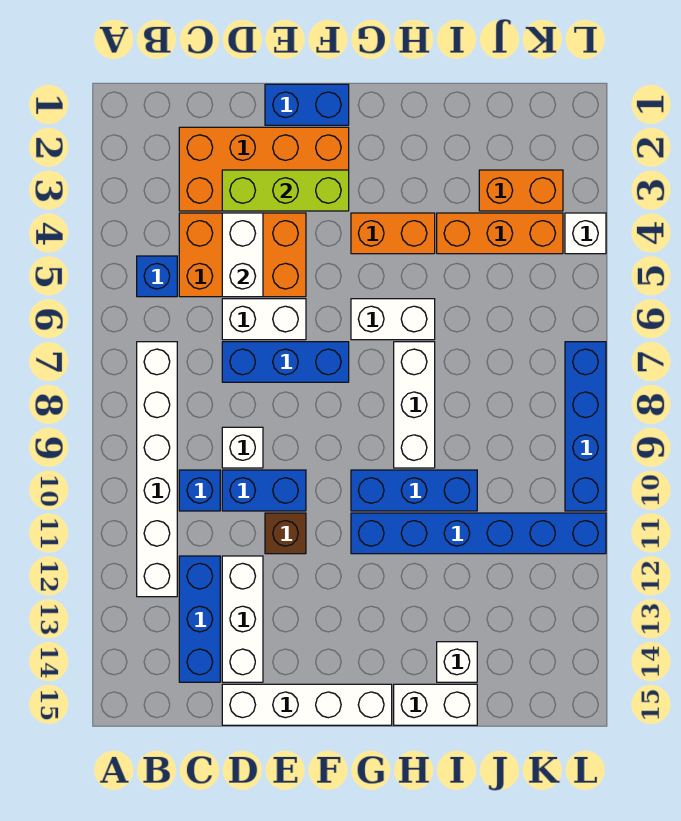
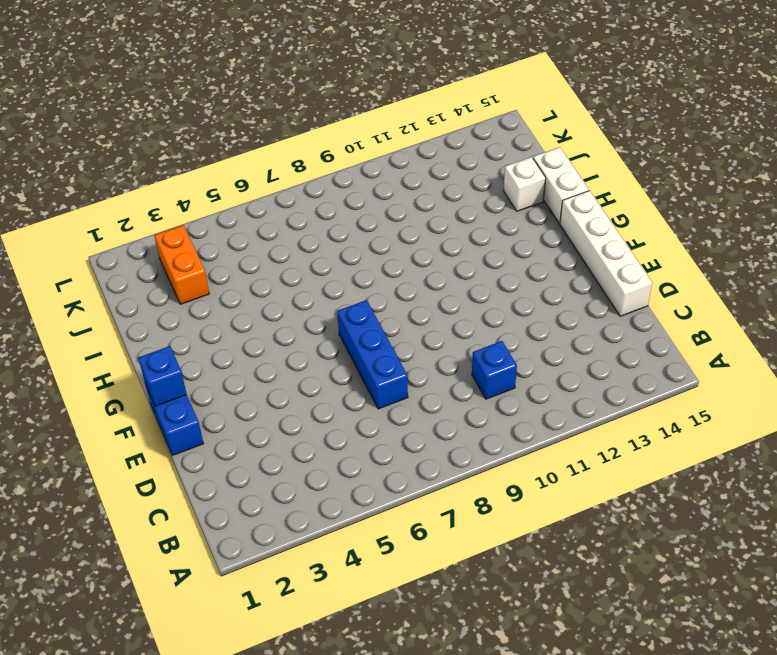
blue brick F1 level 2 -> blue brick B5 level 1
none -> white brick B7:B12 level 1
none -> orange brick C2:F3 level 1
none -> orange brick C4:E5 level 1

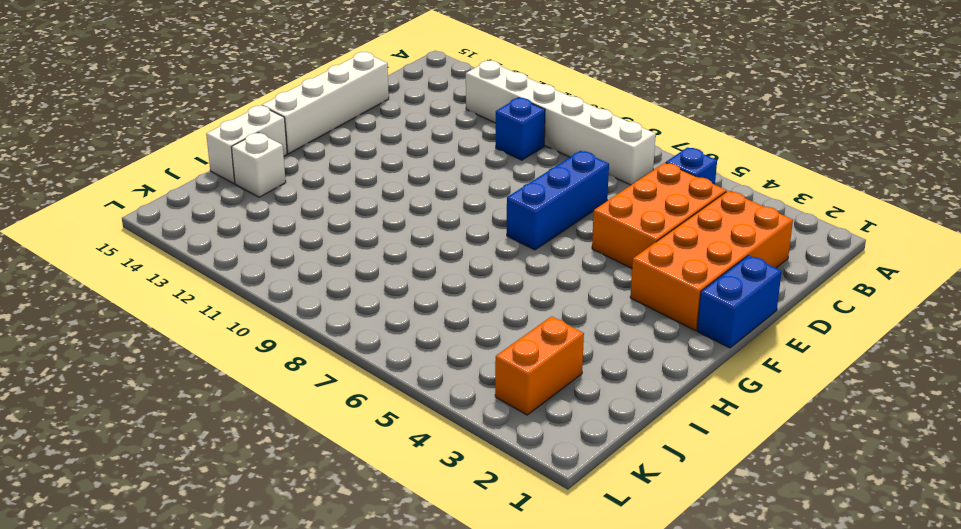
none -> blue brick C12:C14 level 1
none -> white brick D6:E6 level 1
none -> white brick D9 level 1

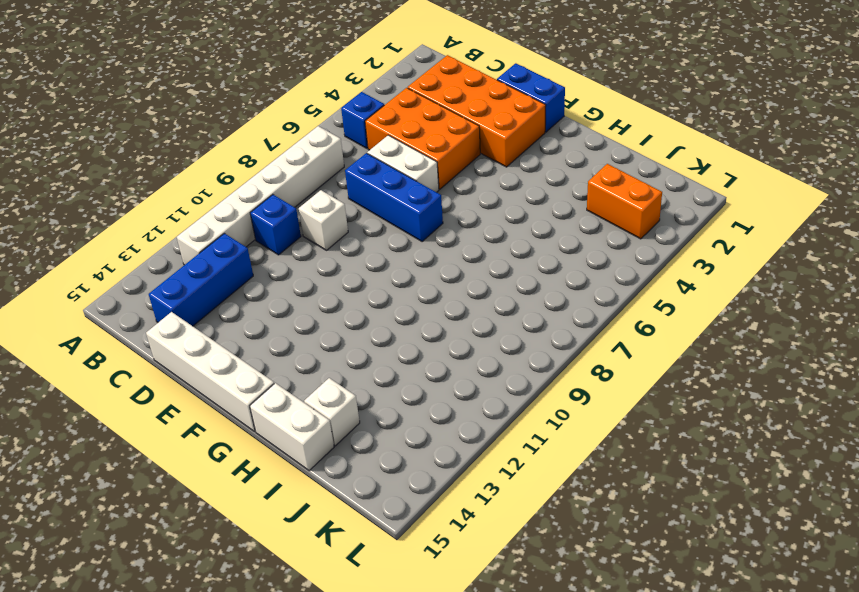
none -> blue brick D10:E10 level 1
none -> white brick D12:D14 level 1
none -> brown brick E11 level 1

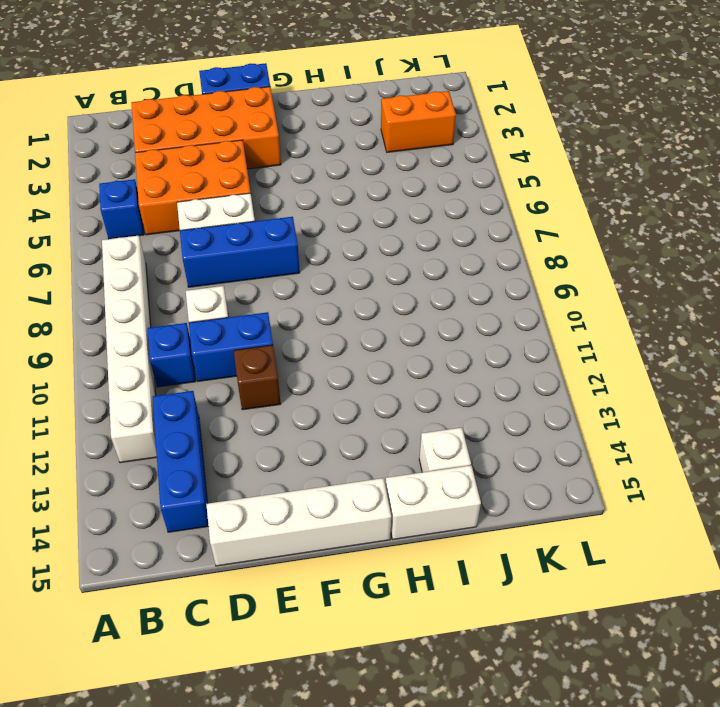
none -> white brick D12:D14 level 1
none -> orange brick G4:H4 level 1
none -> white brick G6:H6 level 1

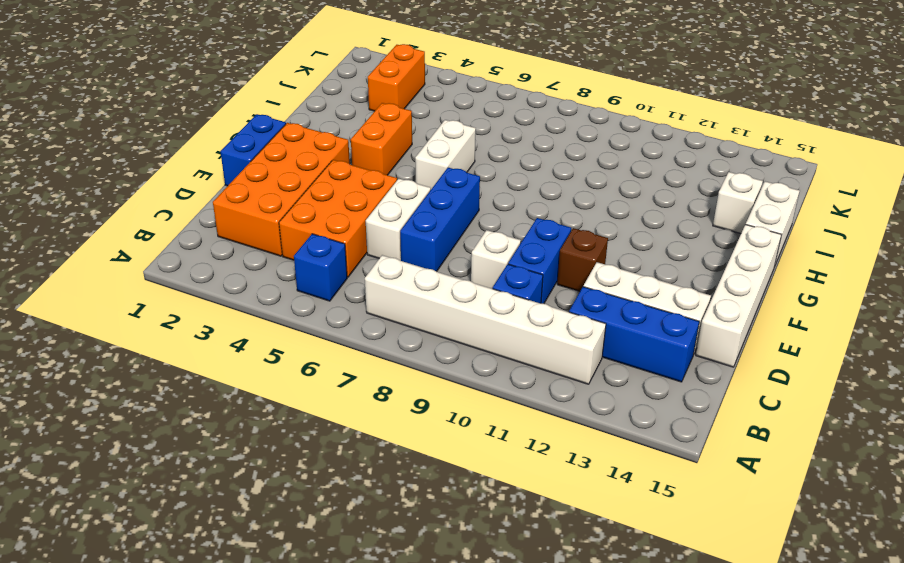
none -> blue brick G10:I10 level 1
none -> blue brick G11:L11 level 1
none -> white brick H7:H9 level 1

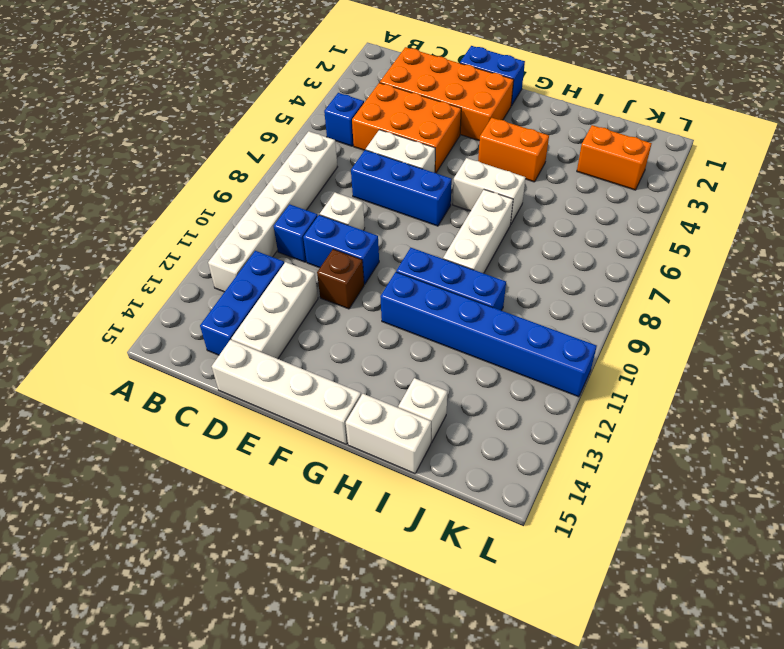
none -> orange brick I4:K4 level 1
none -> white brick L4 level 1
none -> blue brick L7:L10 level 1

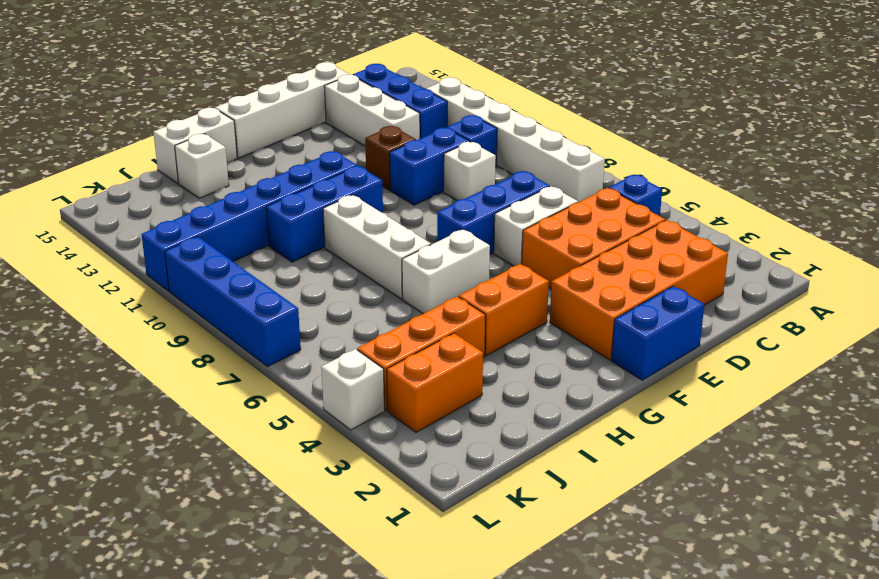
none -> lime brick D3:F3 level 2
none -> white brick D4:D5 level 2

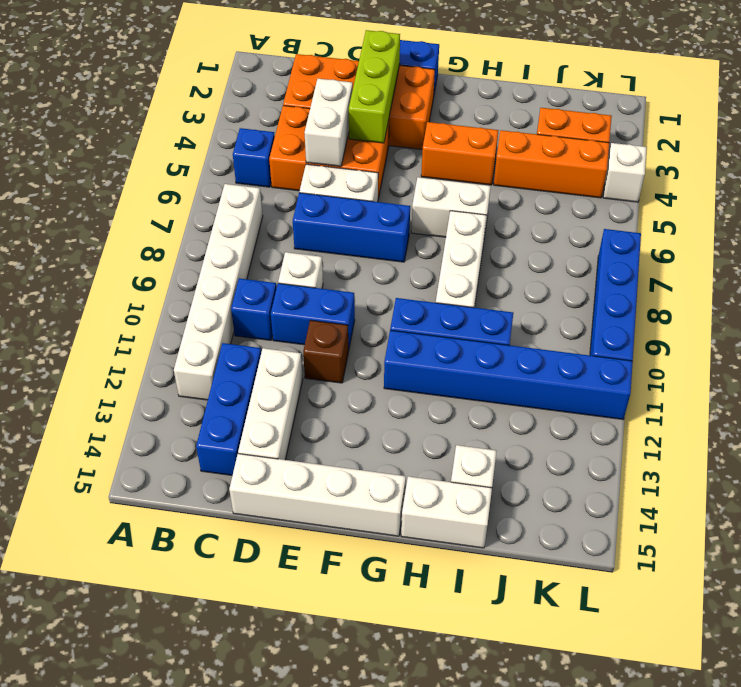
lime brick E2:E4 level 2 -> lime brick D3:F3 level 2

